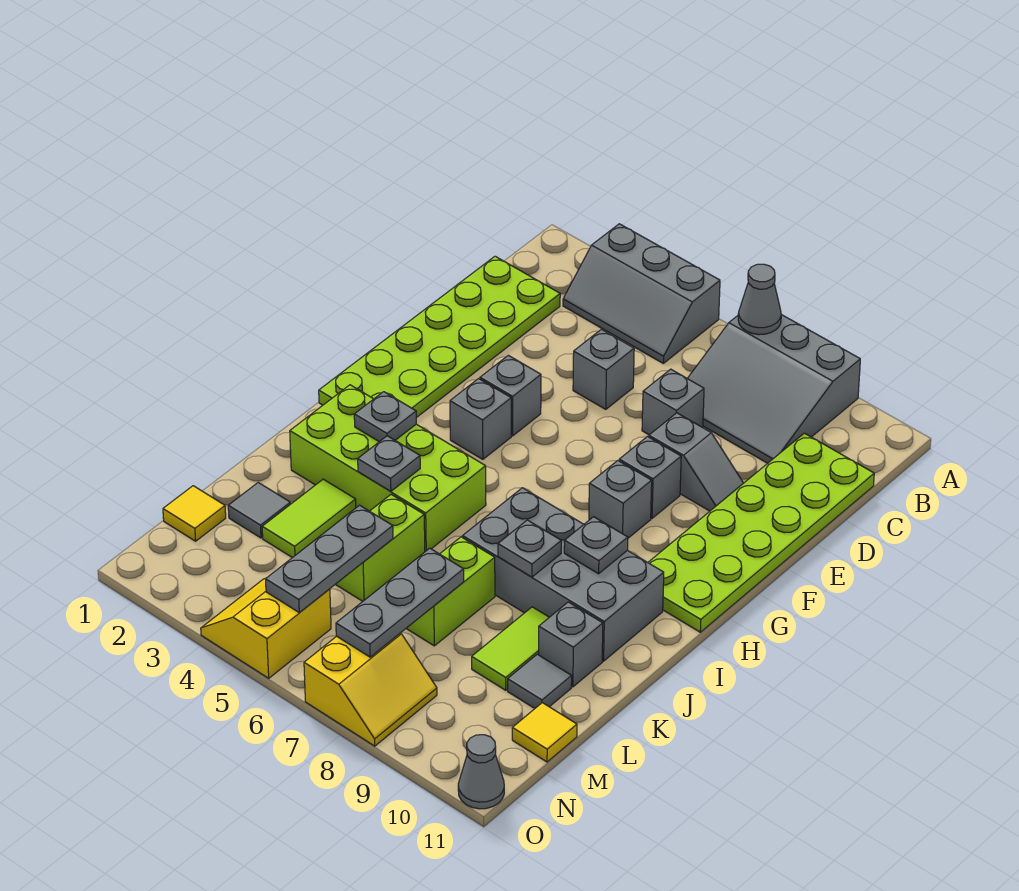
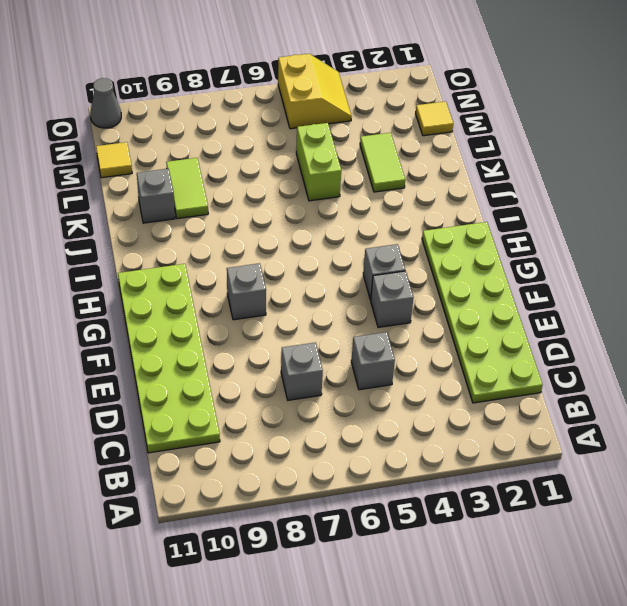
none -> grey slope A3:B5 level 1 top A
none -> grey slope A7:C9 level 1 top A
none -> grey slope E8:E9 level 1 top 8
none -> grey brick F8 level 1

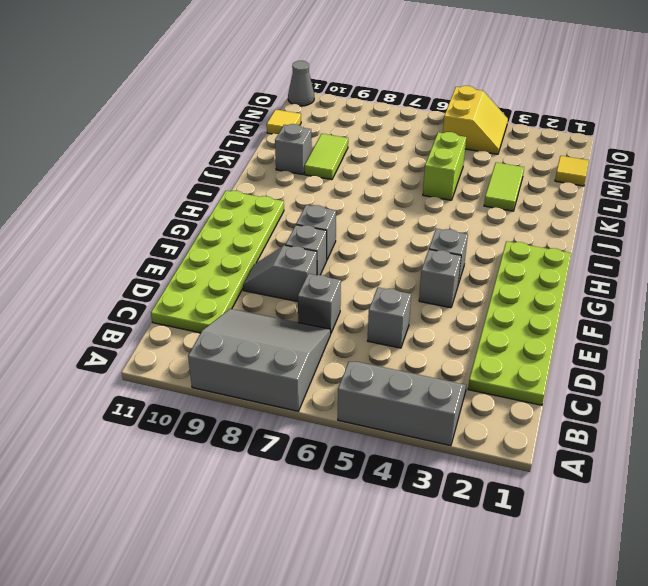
none -> lime brick I2:J5 level 1
none -> grey brick I7:J10 level 1
none -> lime brick K7:L7 level 1
none -> grey tile L2 level 1

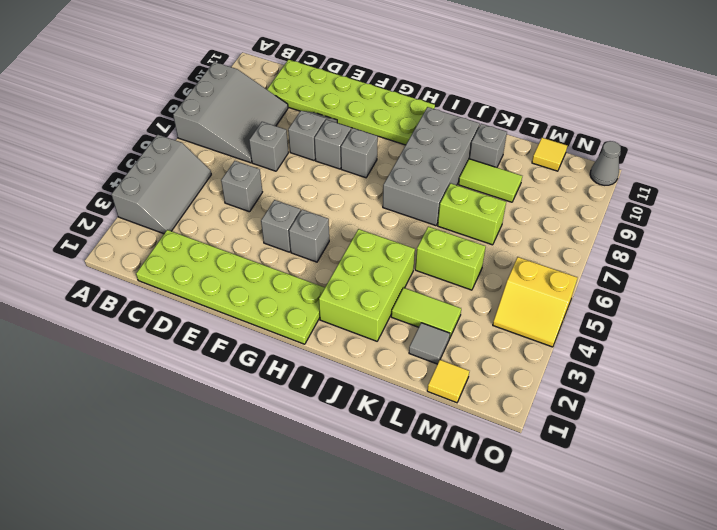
lime brick I2:J4 level 1 -> lime brick I2:J5 level 1
none -> grey tile L10 level 1
none -> yellow slope N7:O8 level 1 top 7
none -> grey cone A7 level 2
none -> grey plate I3 level 2

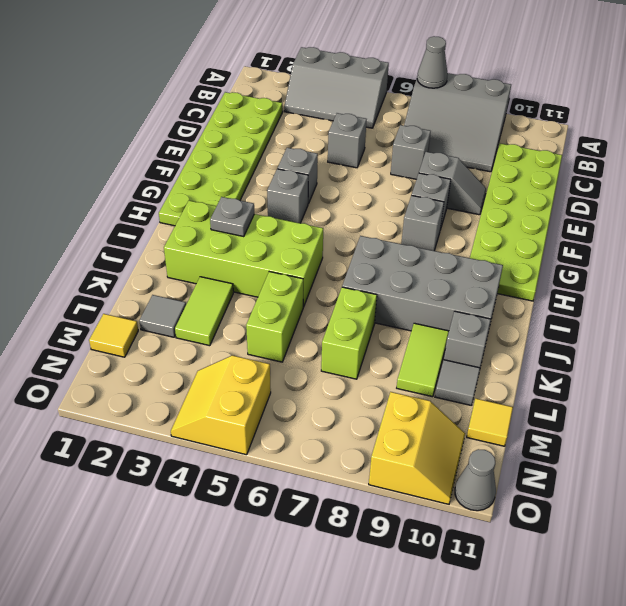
yellow slope N9:O10 level 1 top 9 -> yellow slope N7:O8 level 1 top 7
none -> grey plate I9 level 2
none -> grey plate J4 level 2
none -> grey plate J8 level 2
none -> grey plate L5:N5 level 2

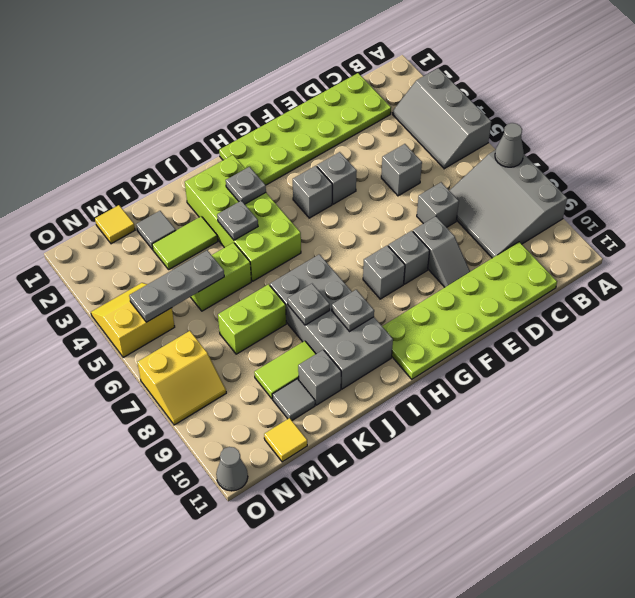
none -> grey plate L7:N7 level 2

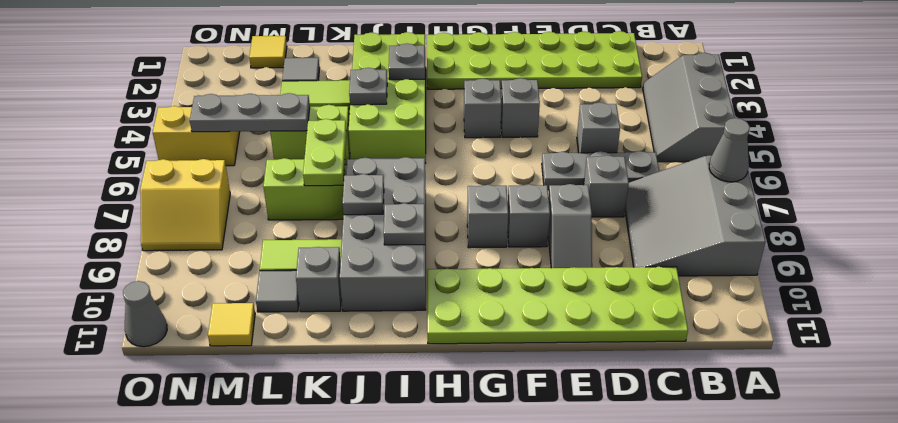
grey plate C6:E6 level 1 -> grey plate L7:N7 level 2
lime plate K6:K7 level 2 -> none

